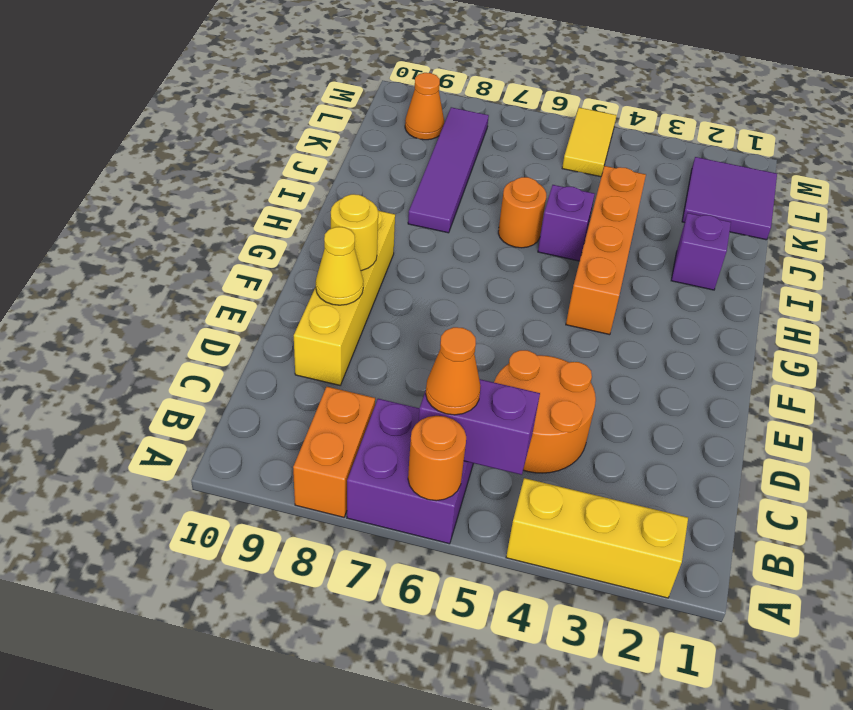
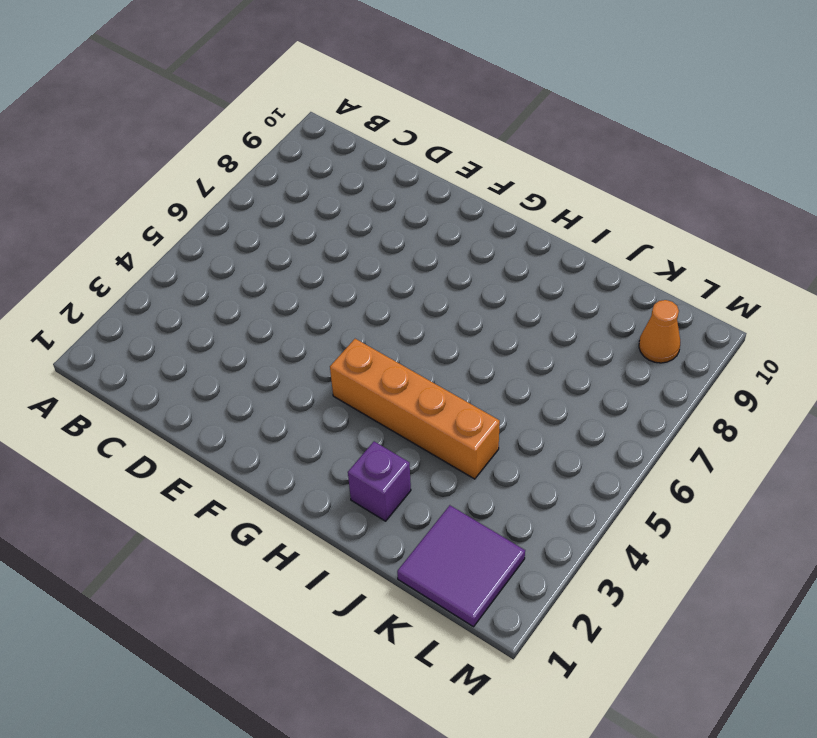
none -> yellow brick A2:A4 level 1
none -> purple brick A6:B7 level 1
none -> orange brick A8:B8 level 1

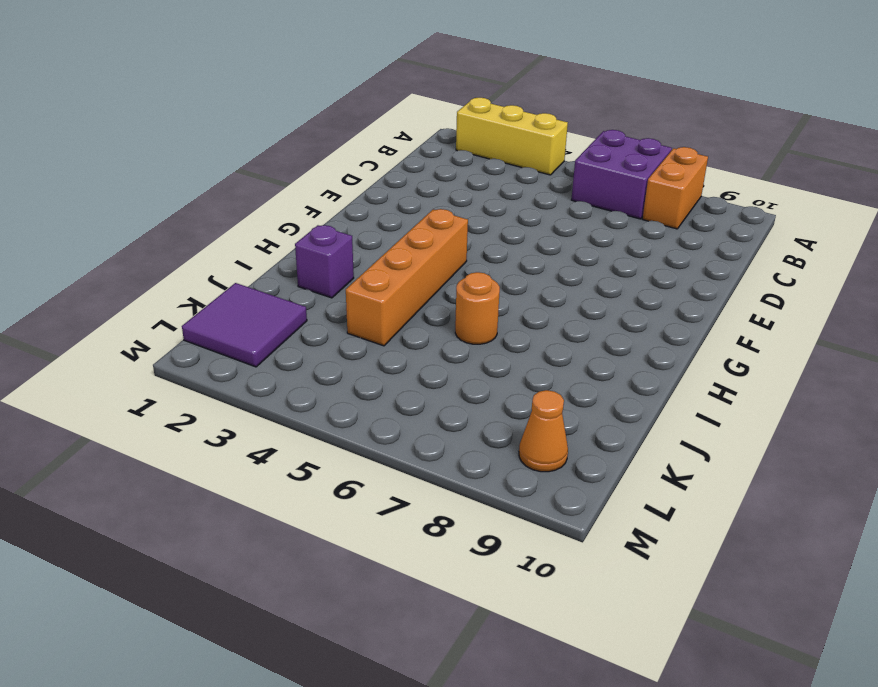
none -> orange round brick C4:D5 level 1
none -> yellow brick D9:G9 level 1
none -> purple brick I5 level 1

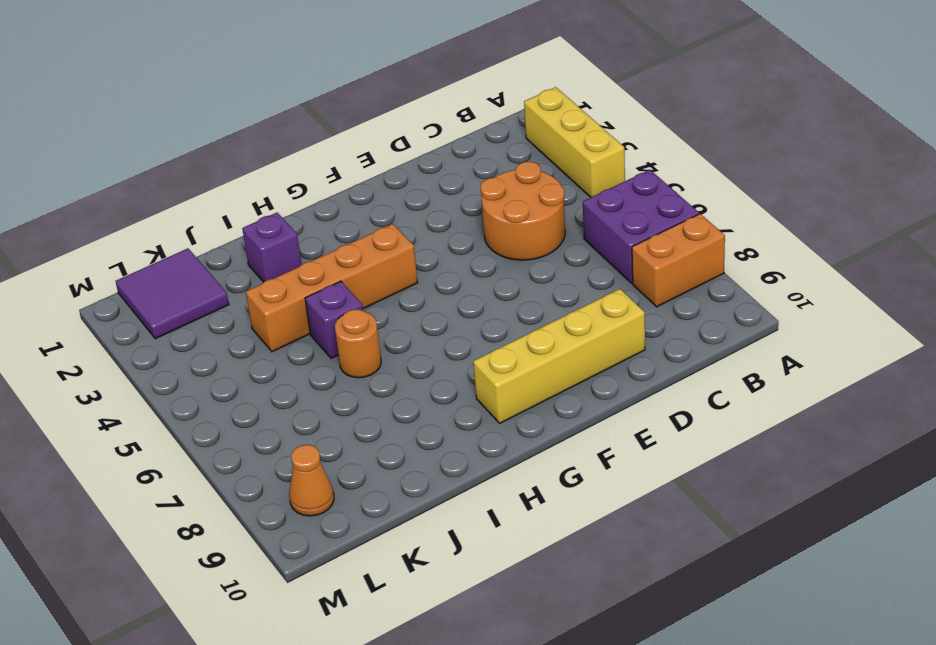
none -> purple tile I8:L8 level 1
none -> yellow tile L5:M5 level 1
none -> orange round brick A6 level 2

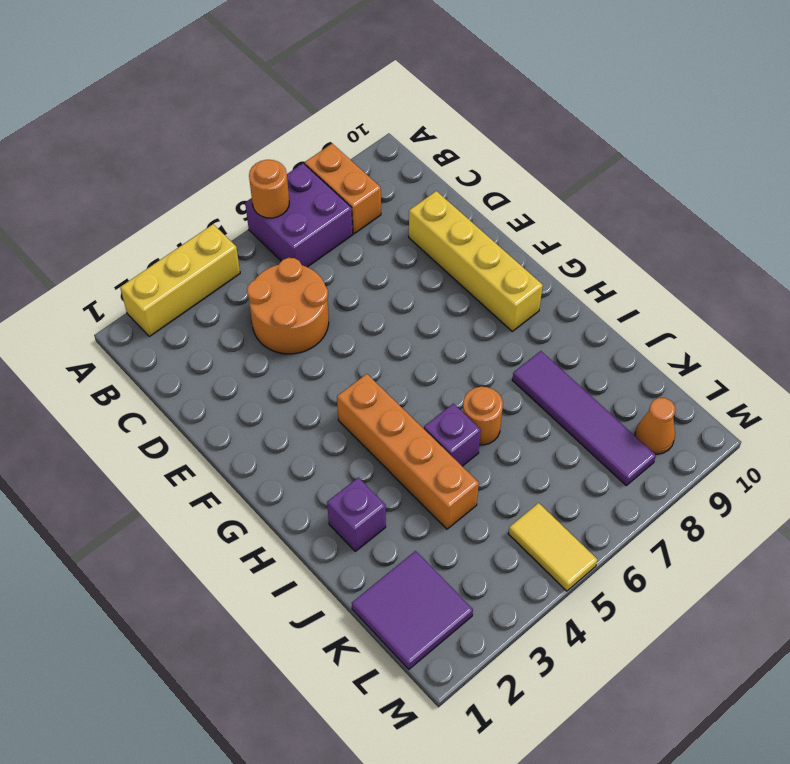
none -> purple brick B5:B6 level 2
none -> yellow cone E9 level 2
none -> yellow round brick F9 level 2

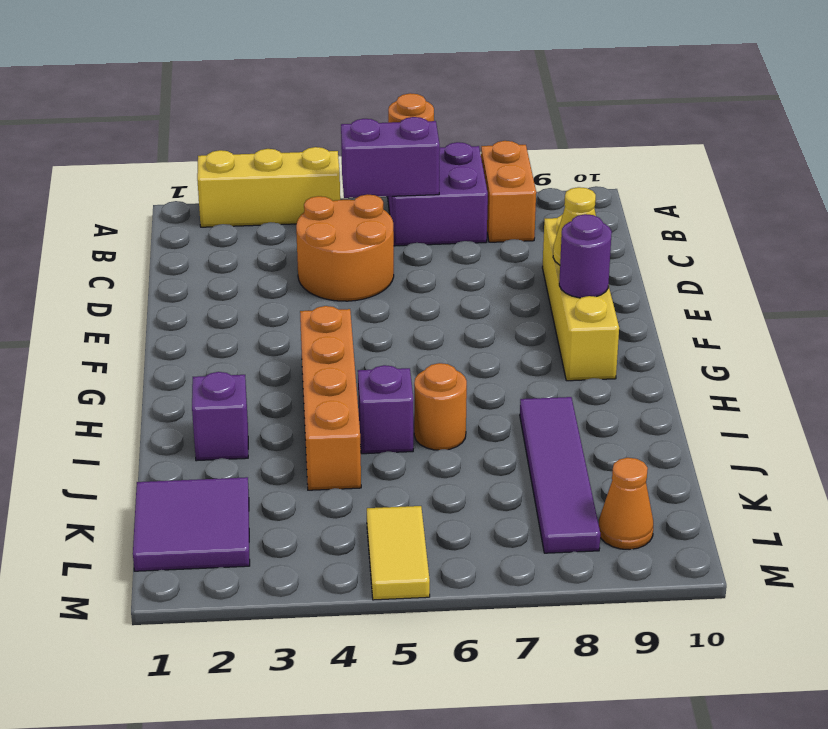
purple round brick F9 level 2 -> yellow round brick F9 level 2
none -> orange cone B6 level 3

